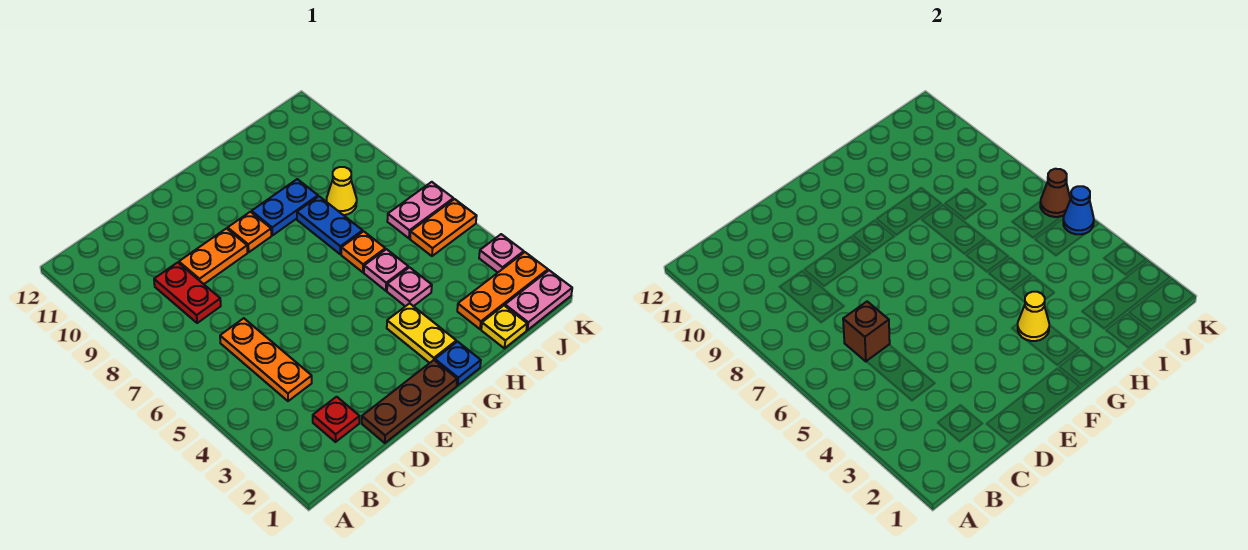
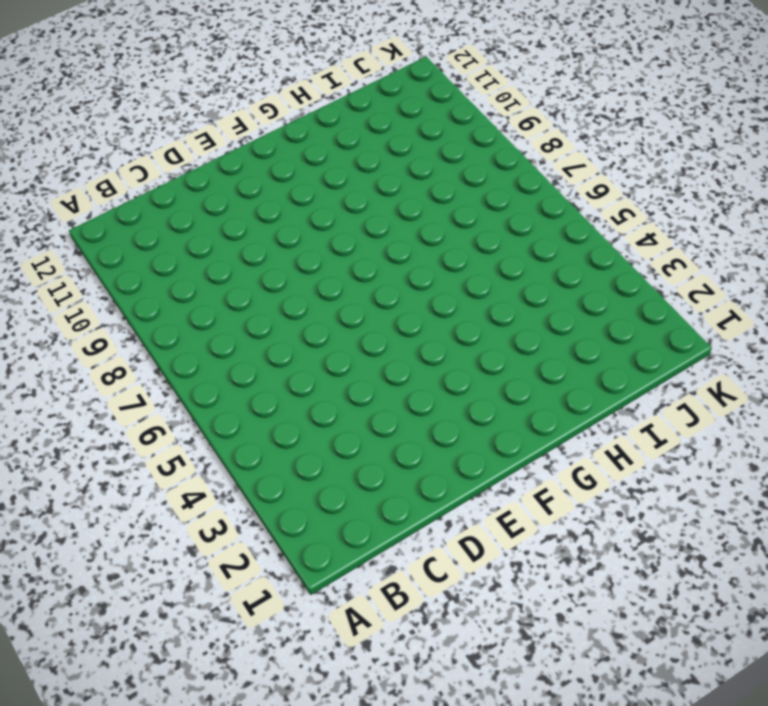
none -> red plate C2 level 1
none -> orange plate C4:C6 level 1
none -> red plate C8:C9 level 1

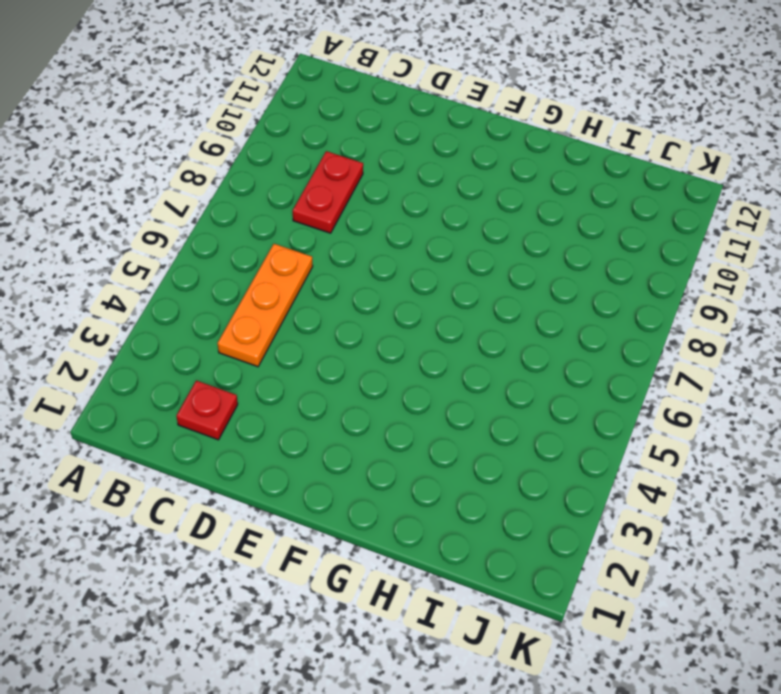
none -> brown plate D1:F1 level 1
none -> orange plate D9:E9 level 1
none -> orange plate F9 level 1

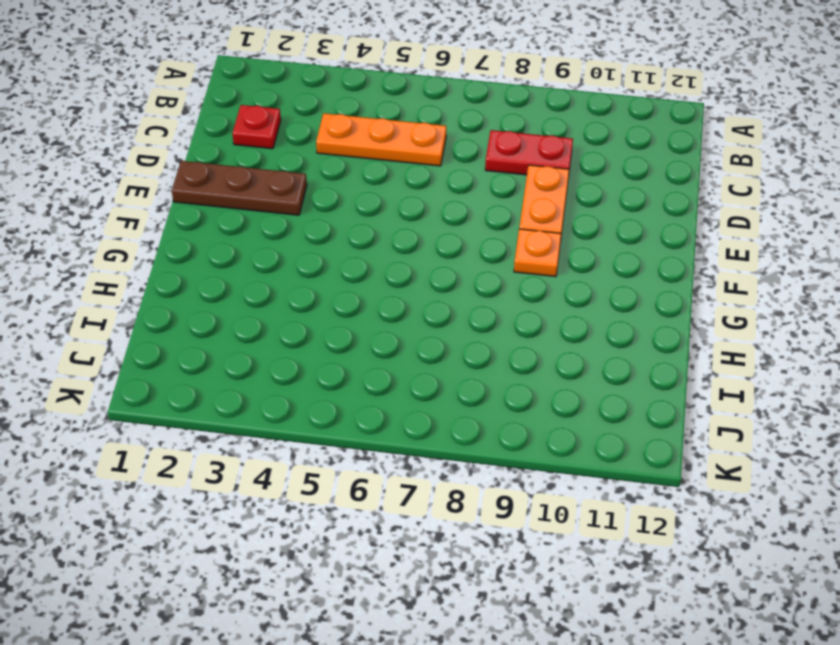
brown plate E1:E3 level 1 -> brown plate D1:F1 level 1
none -> blue plate G1 level 1
none -> yellow plate G2:G3 level 1
none -> blue plate G9:H9 level 1

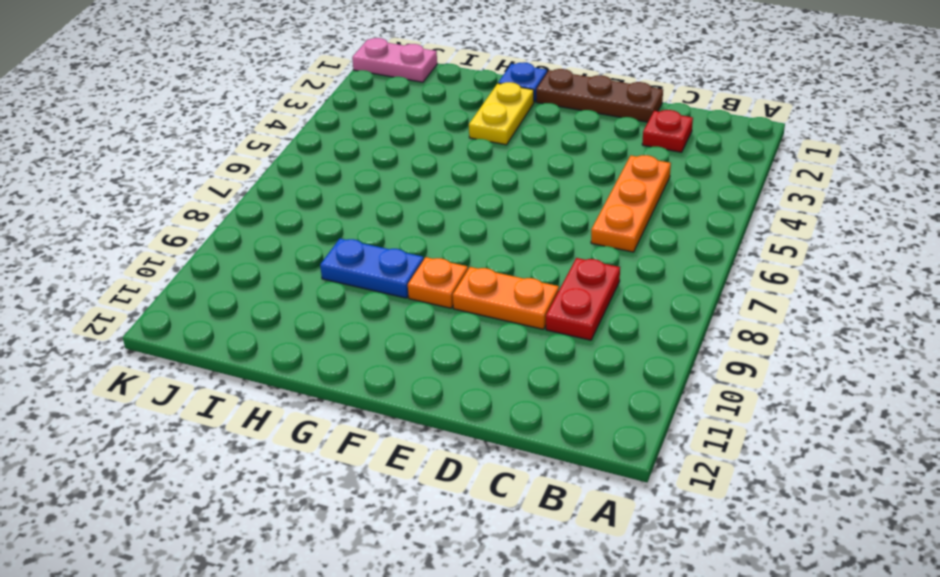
none -> pink plate H4 level 1
none -> pink plate H5 level 1
none -> orange plate H6 level 1

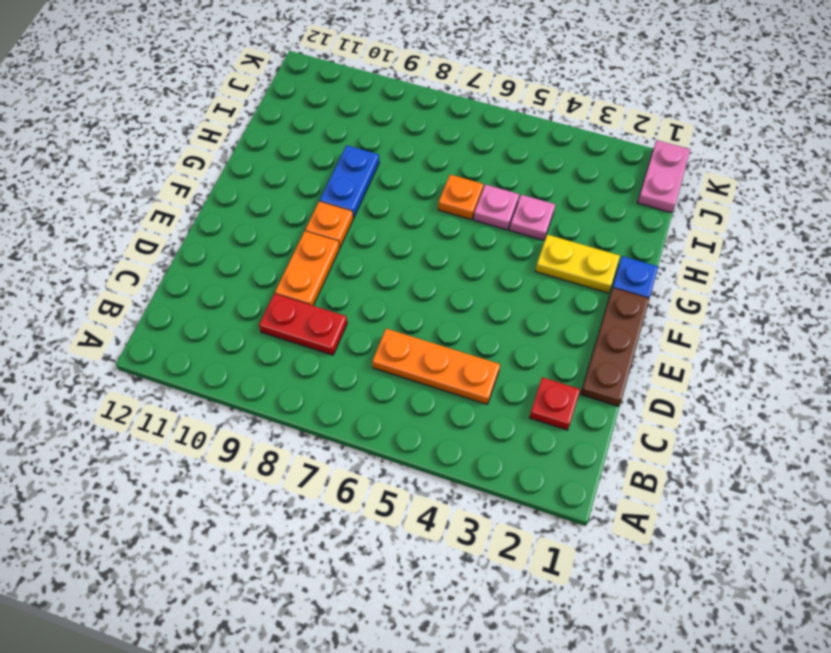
none -> blue plate H7:H8 level 1
none -> yellow plate I1 level 1
none -> orange plate I2:K2 level 1

